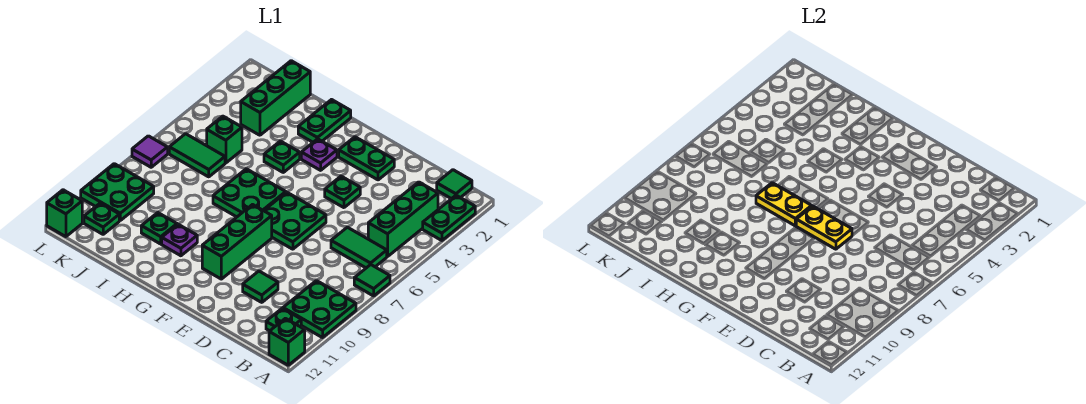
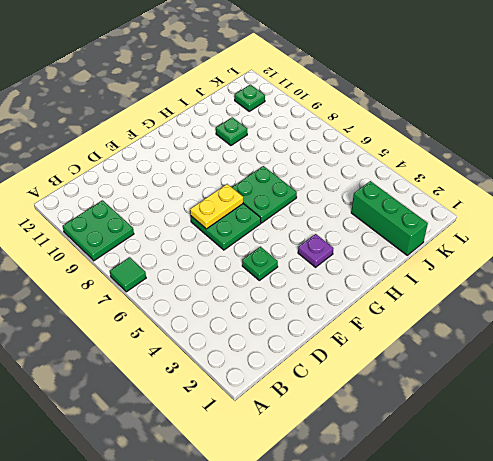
none -> green plate A2:A3 level 1
none -> green brick A12 level 1
none -> green tile B1 level 1

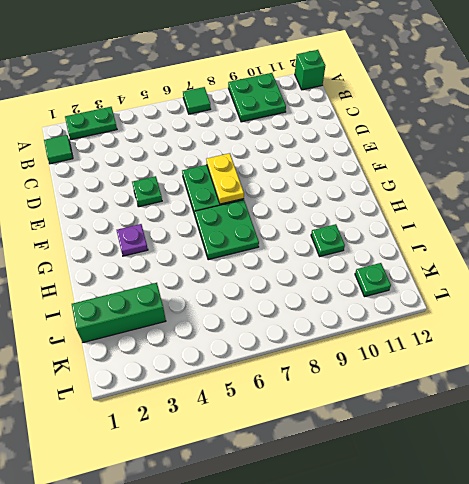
none -> green brick B3:B5 level 1
none -> green tile B6:C6 level 1
none -> green plate B11 level 1

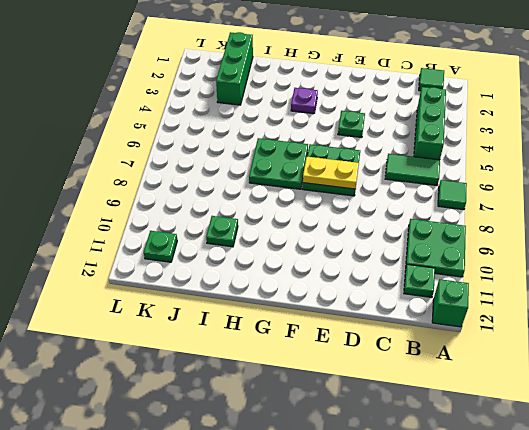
none -> green plate A2:A3 level 1
none -> green tile D10 level 1
none -> green plate E2:F2 level 1

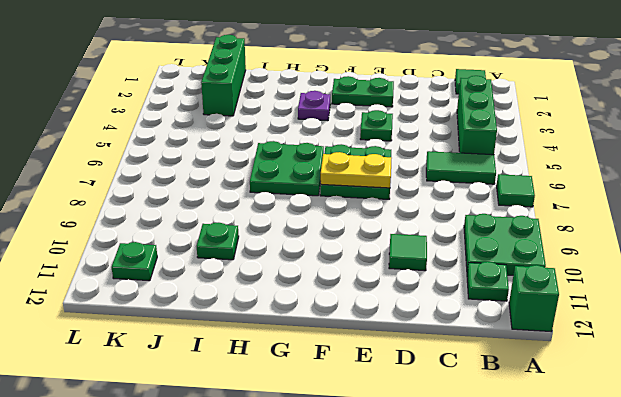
none -> green plate A2:A3 level 1
none -> green brick F8:F10 level 1
none -> green plate H1:H2 level 1

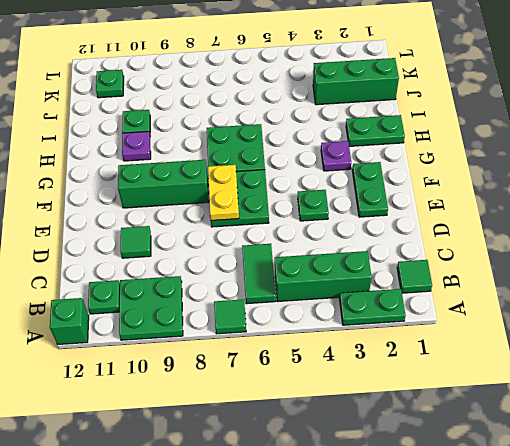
none -> green plate H4 level 1
none -> green brick J5 level 1
none -> green tile J6:K6 level 1

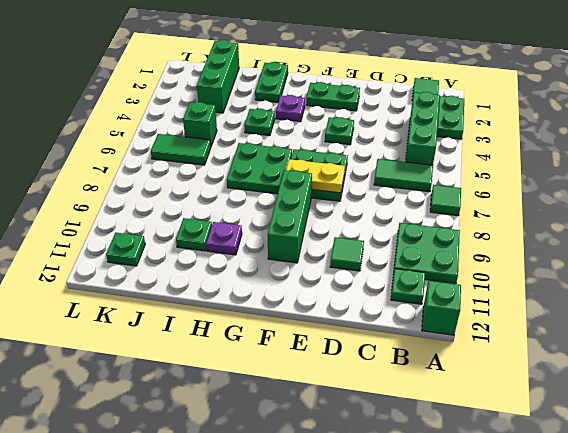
none -> green plate K9:L10 level 1
none -> purple tile L7 level 1
none -> green brick L12 level 1

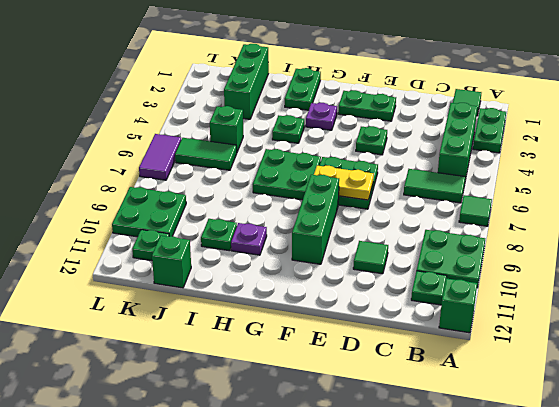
green brick J12 level 1 -> green brick L12 level 1
purple tile L6:L7 level 1 -> purple tile L7 level 1
none -> yellow plate G7:H7 level 2

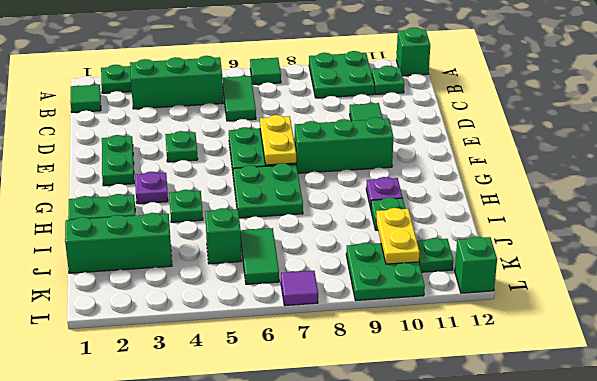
yellow plate J10:K10 level 2 -> yellow plate G7:H7 level 2

